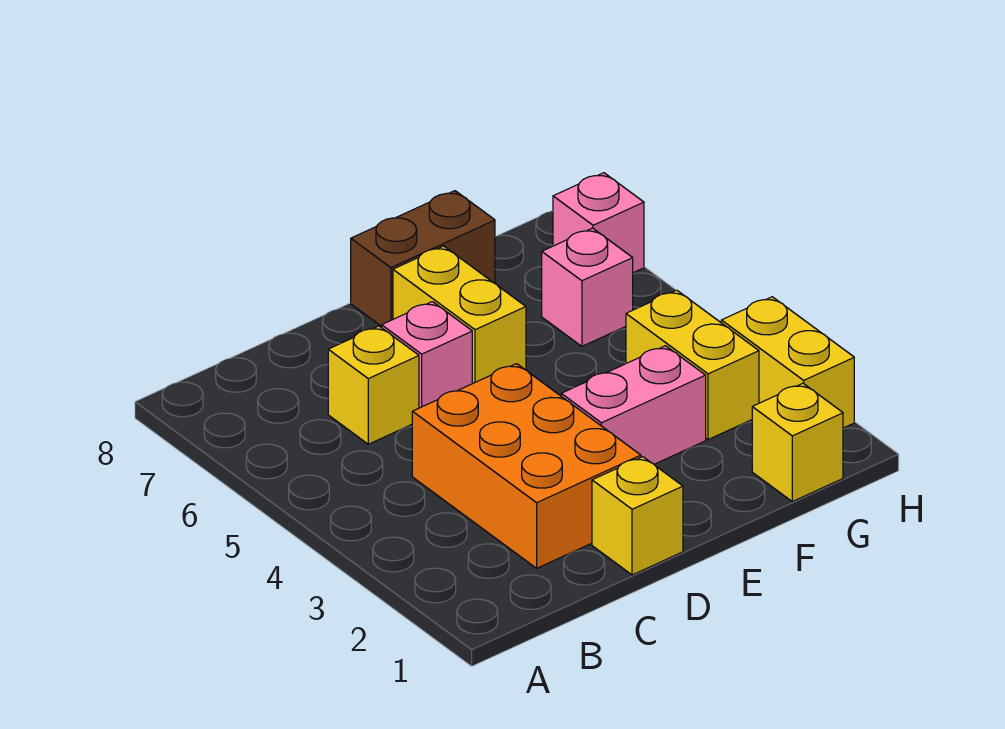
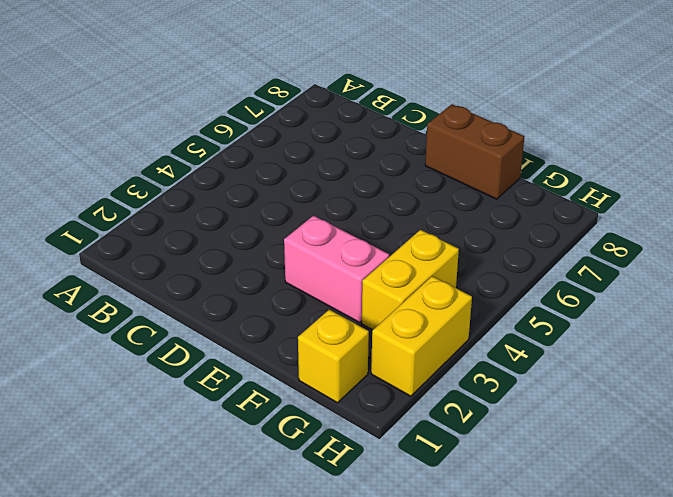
none -> orange brick C2:D4 level 1
none -> yellow brick C6 level 1
none -> yellow brick D1 level 1

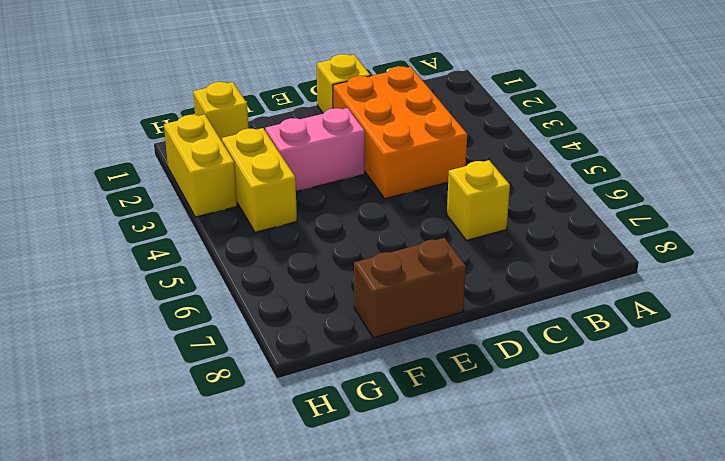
none -> pink brick D6 level 1
none -> yellow brick E6:E7 level 1
none -> pink brick G6 level 1

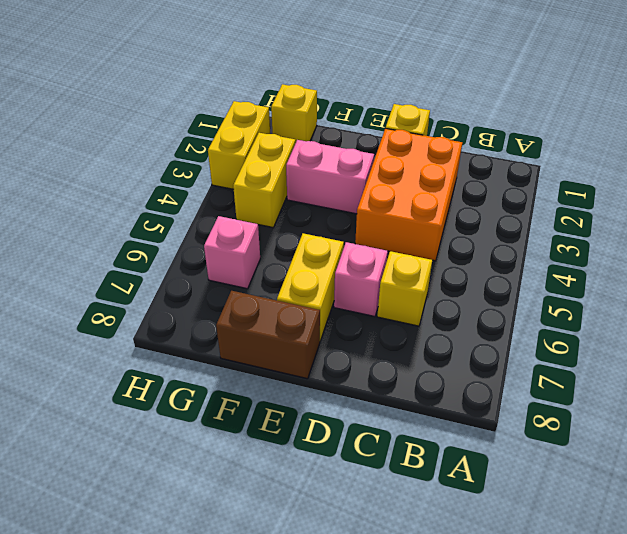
none -> pink brick H7 level 1

